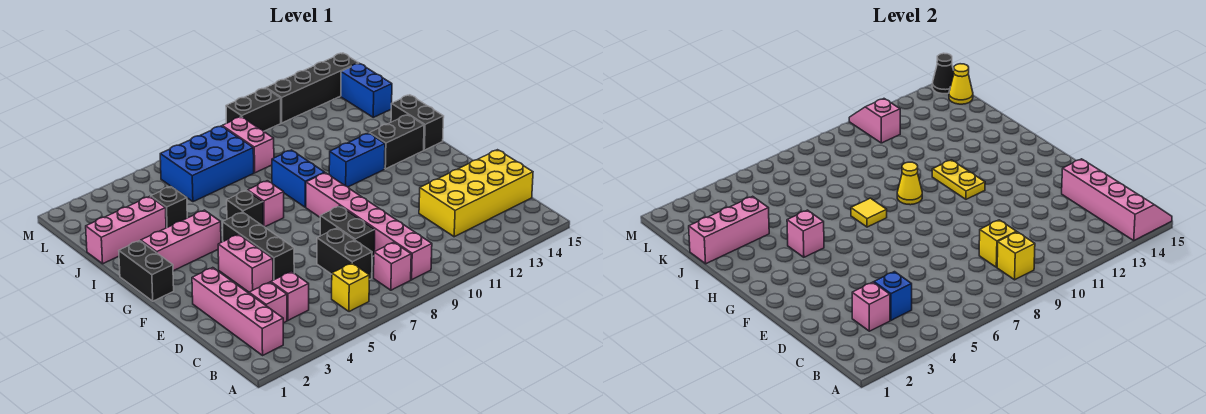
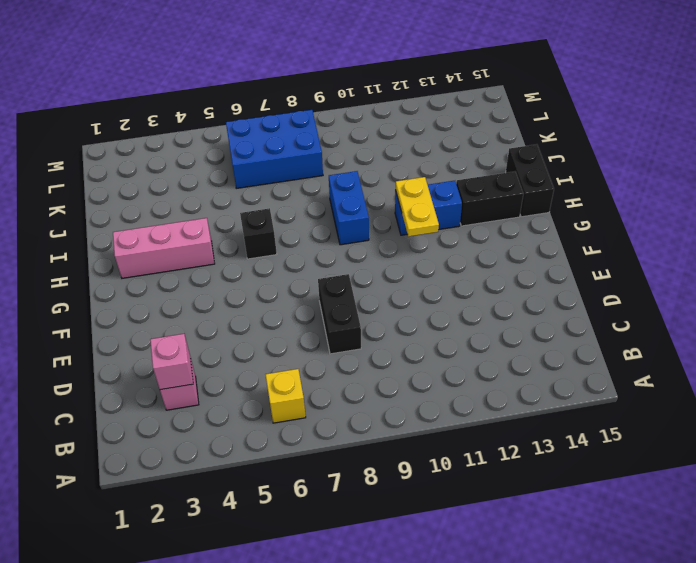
none -> pink brick B2:E2 level 1
none -> pink brick B8 level 1
none -> pink brick B9:G9 level 1
none -> pink brick C4 level 1

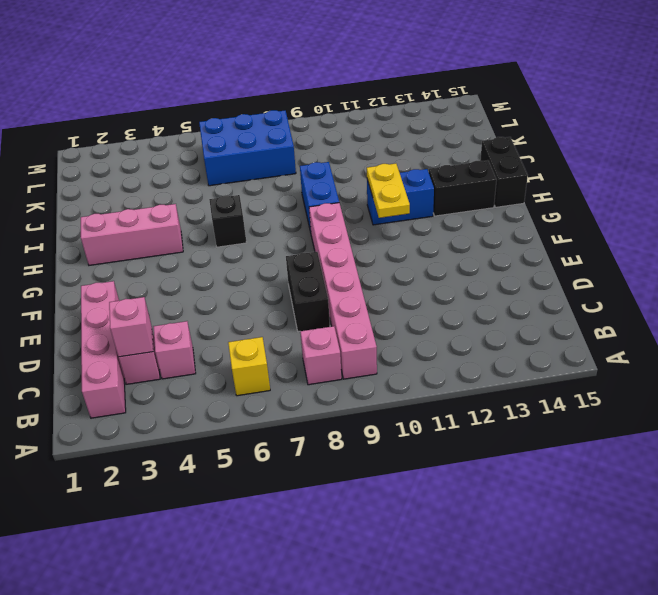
none -> black brick C7:D7 level 1
none -> yellow brick C12:D15 level 1
none -> pink brick E4:F4 level 1
none -> black brick E5:G5 level 1

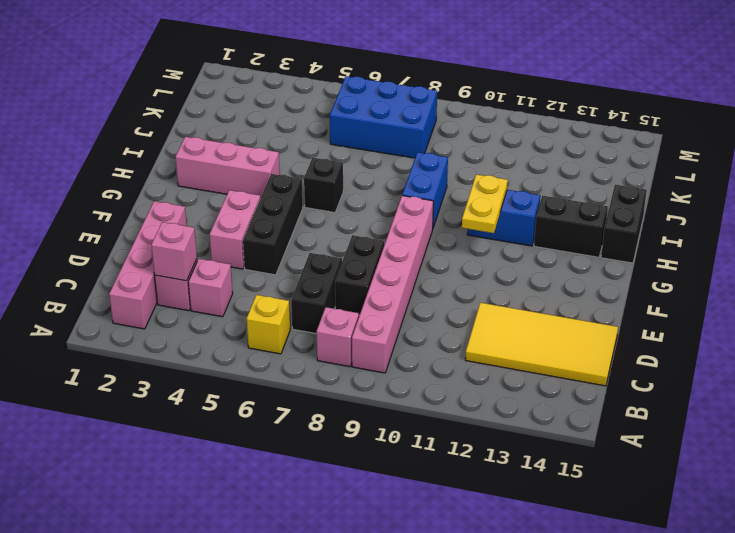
yellow tile C12:D15 level 1 -> yellow brick C12:D15 level 1
none -> black brick G1:H1 level 1
none -> pink brick H7 level 1
none -> pink brick J1:J3 level 1
none -> black brick J4 level 1

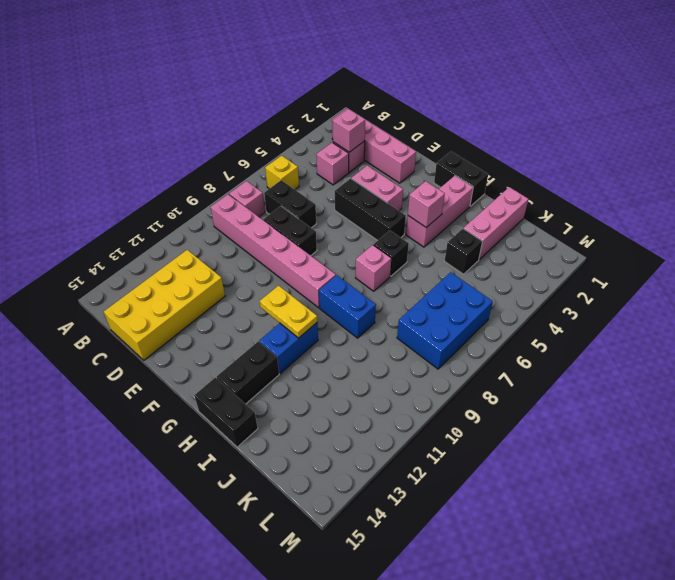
none -> pink brick K9:L9 level 1
none -> blue brick K15:L15 level 1
none -> black brick M10:M11 level 1
none -> black brick M12:M15 level 1

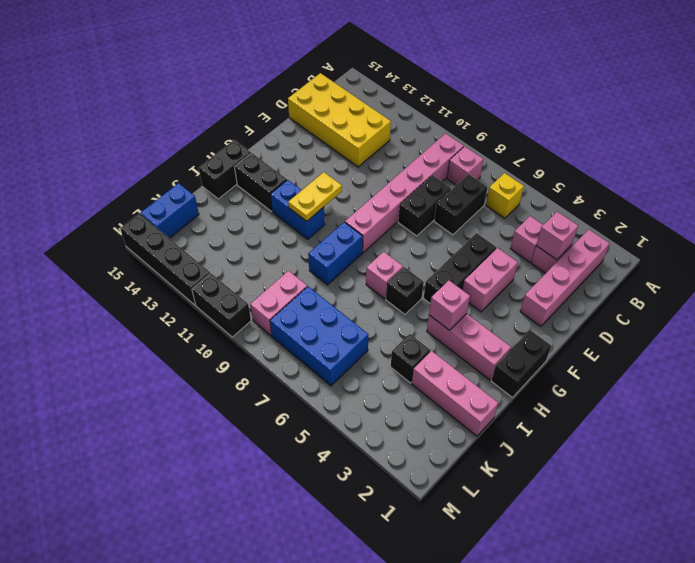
none -> pink slope A14:D15 level 2 top 14
none -> yellow brick B9 level 2
none -> blue brick C4 level 2
none -> yellow brick C9 level 2

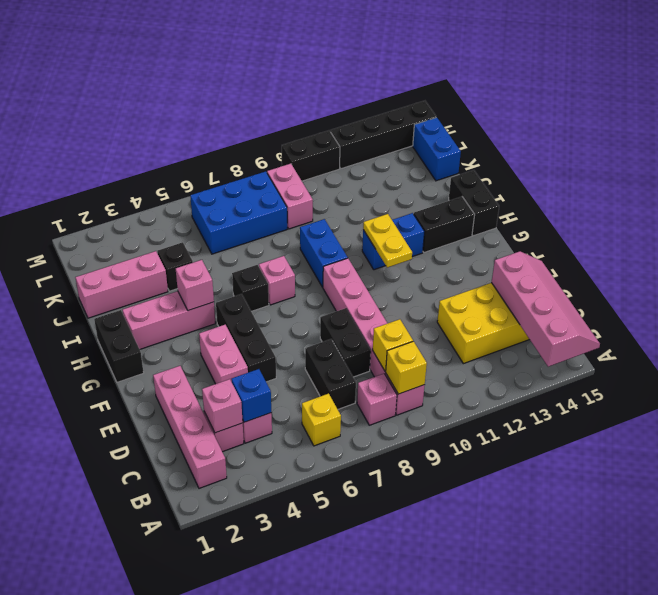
none -> yellow tile H7 level 2
none -> yellow cone H9 level 2
none -> pink brick J1:J3 level 2
none -> pink slope L11:M11 level 2 top L

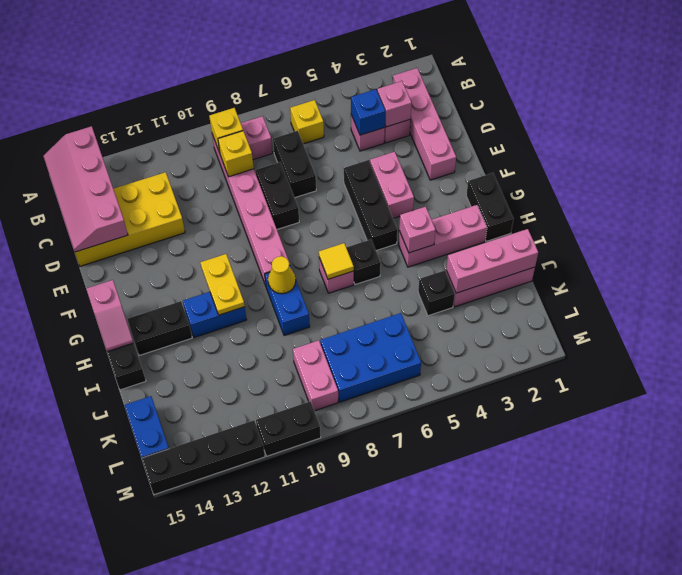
pink slope G15:H15 level 2 top G -> pink slope L11:M11 level 2 top L
none -> yellow cone L15 level 2
none -> black cone M15 level 2

